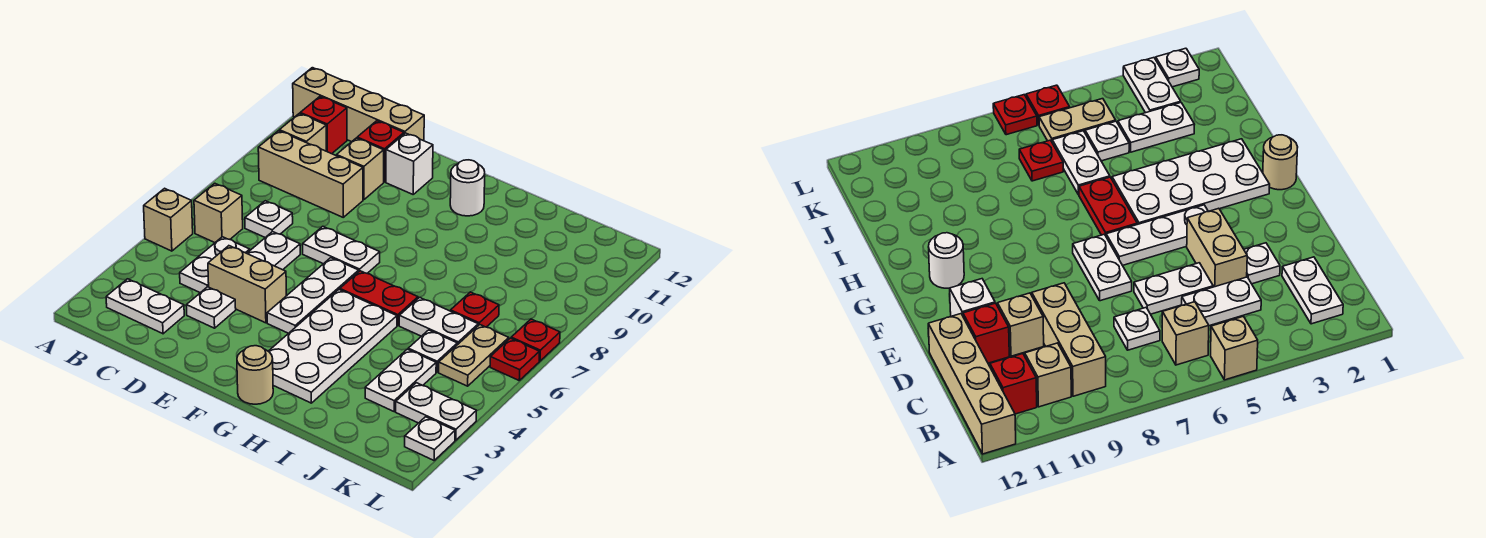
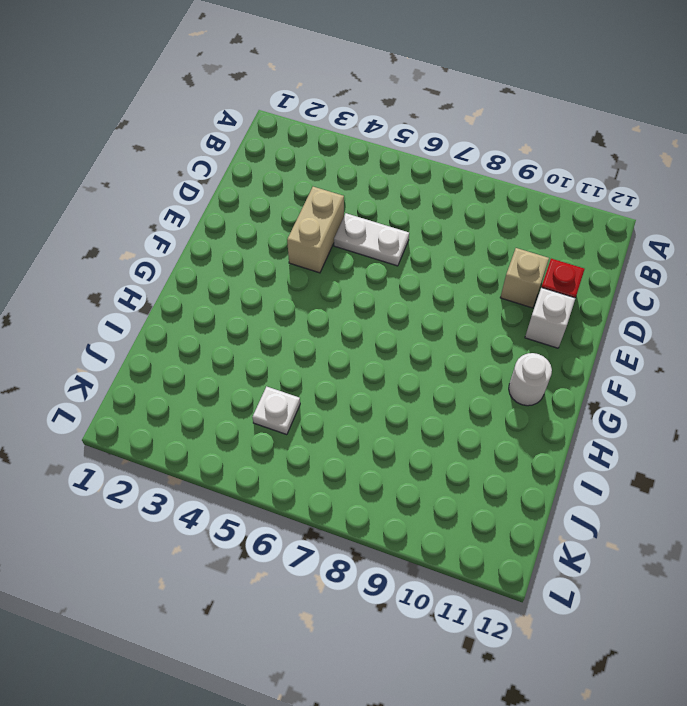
none -> tan brick A5 level 1
none -> tan brick A12:D12 level 1
none -> white plate B2:C2 level 1
none -> tan brick B6 level 1

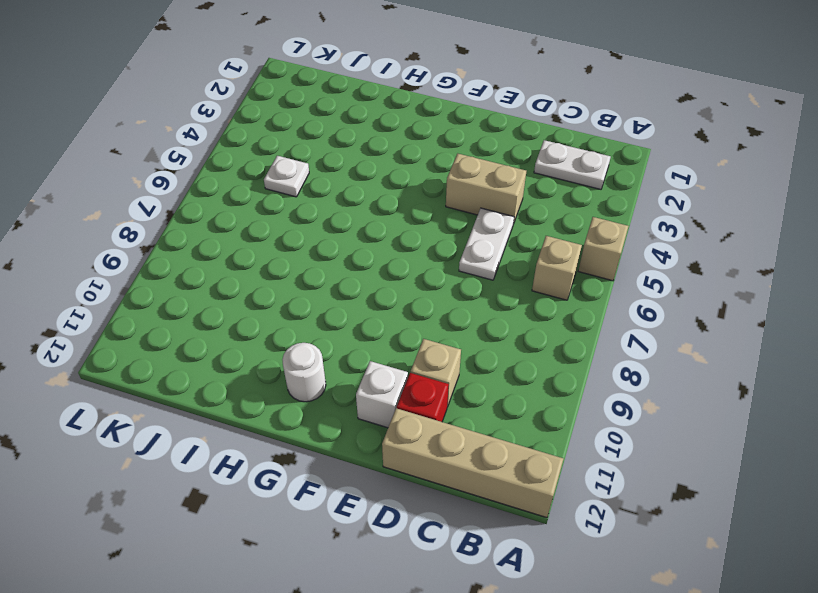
none -> tan brick B9:D9 level 1
none -> tan brick B10 level 1
none -> red brick B11 level 1
none -> white plate C4:C5 level 1

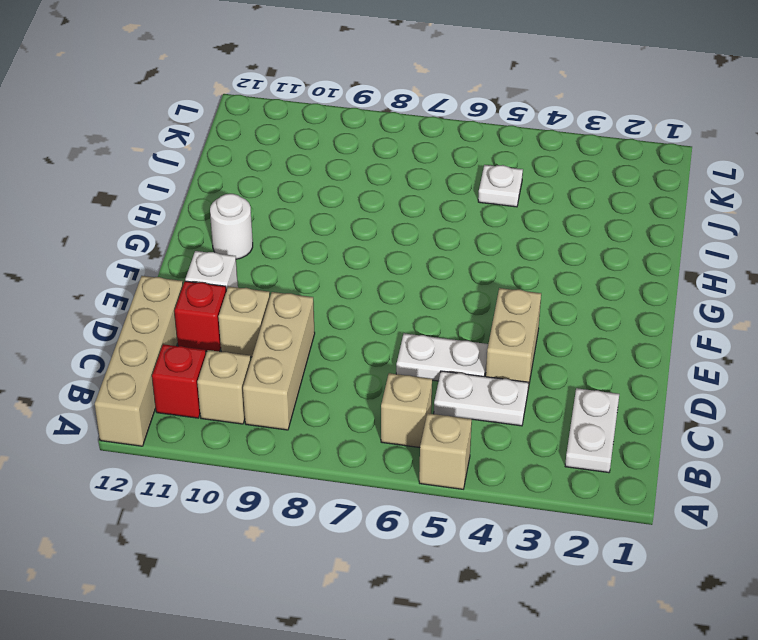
none -> white plate C7 level 1
none -> white plate D3 level 1
none -> white plate E7:F7 level 1
none -> white plate F4:F6 level 1

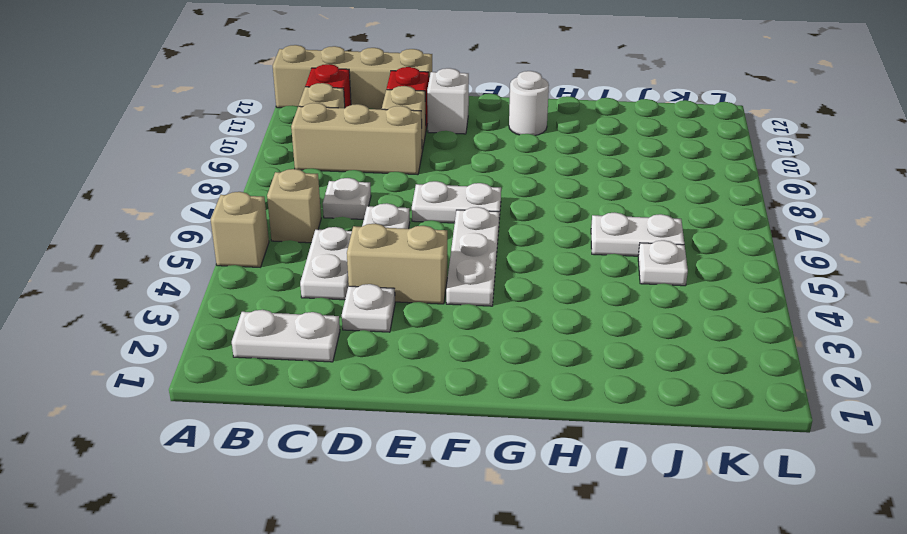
none -> tan round brick G1 level 1
none -> white plate G2:H5 level 1
none -> red plate G6:H6 level 1
none -> white plate J3:J4 level 1

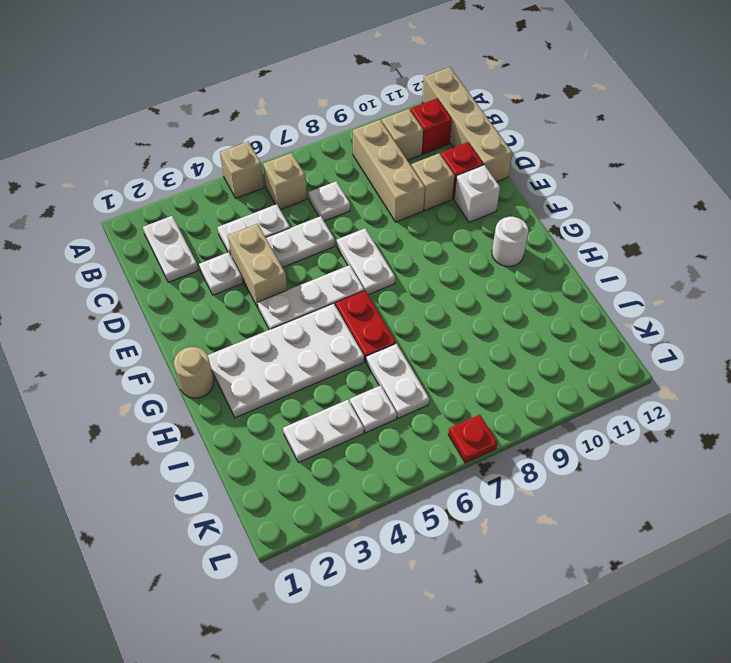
none -> red plate J7 level 1
none -> white plate K3:L3 level 1
none -> tan plate K5:K6 level 1
none -> white plate L2 level 1

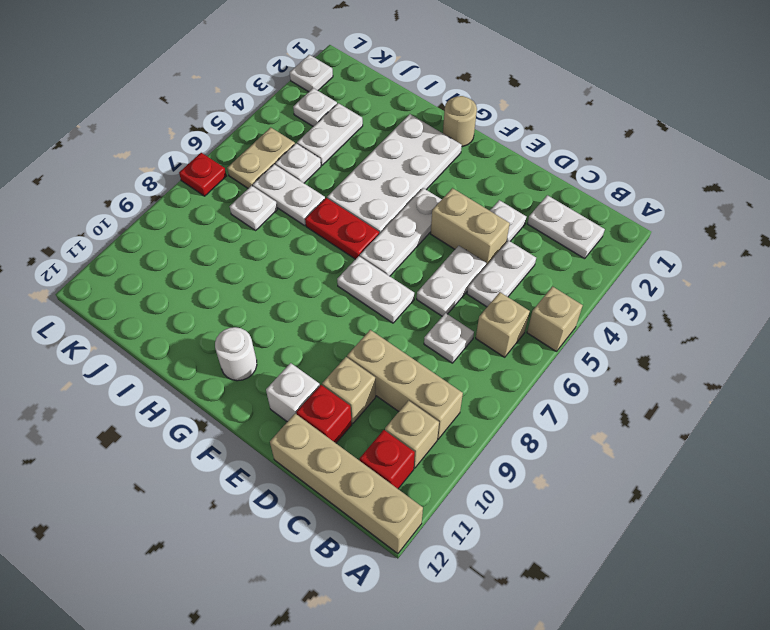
white plate J7 level 1 -> red plate J7 level 1
white plate K3 level 1 -> white plate K3:L3 level 1
none -> red plate L6 level 1

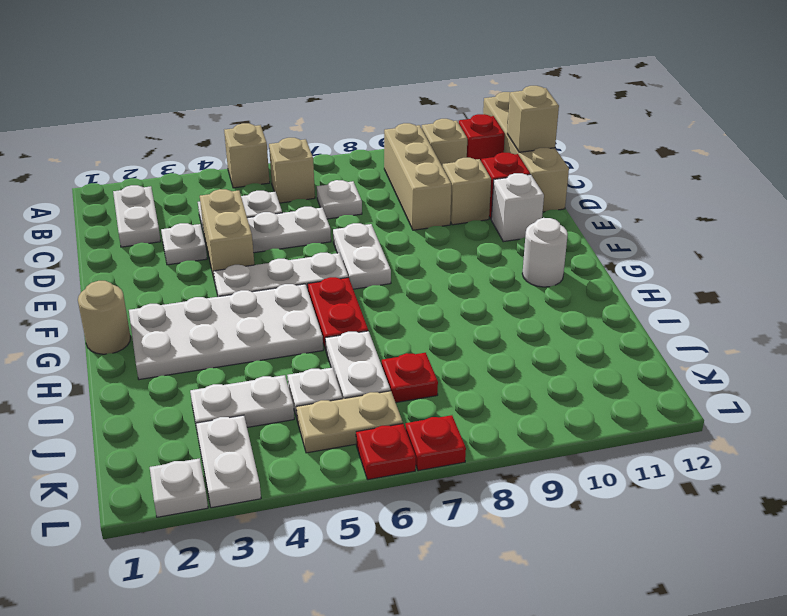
tan brick C12 level 2 -> none

